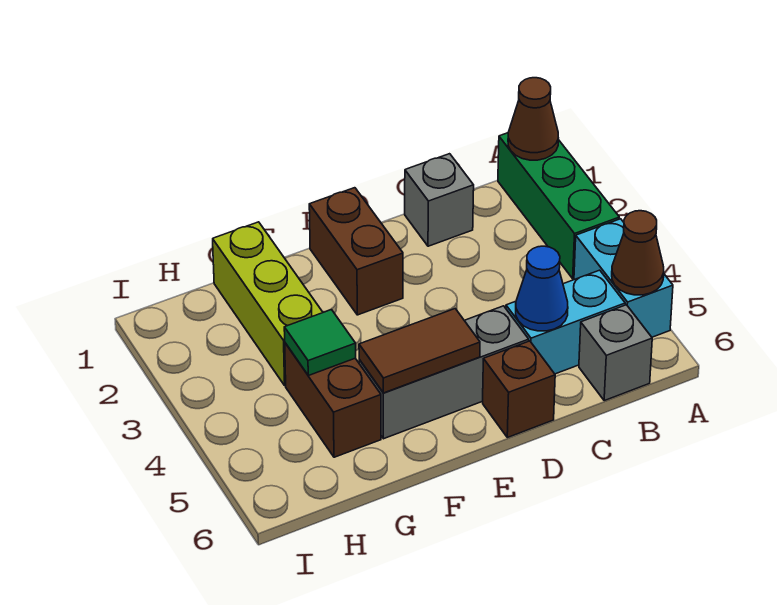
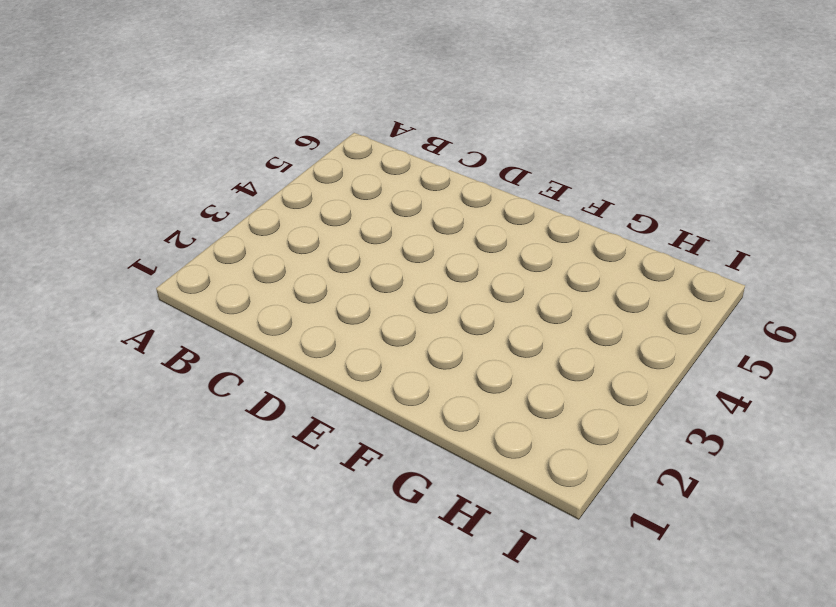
none -> green brick A1:A3 level 1
none -> cyan brick A4:A5 level 1
none -> cyan brick B5:C5 level 1

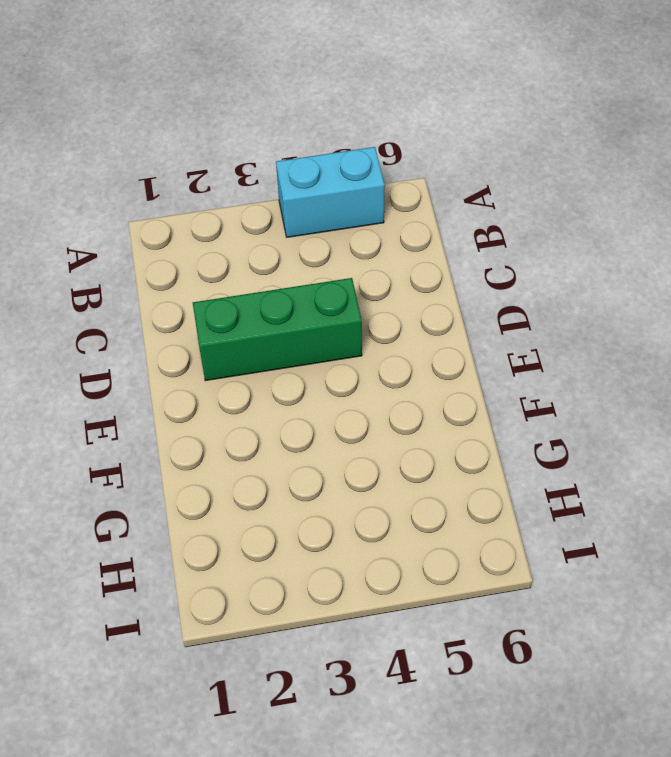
green brick D2:D4 level 1 -> green brick A1:A3 level 1
none -> cyan brick B5:C5 level 1
none -> grey brick B6 level 1
none -> grey brick C1 level 1

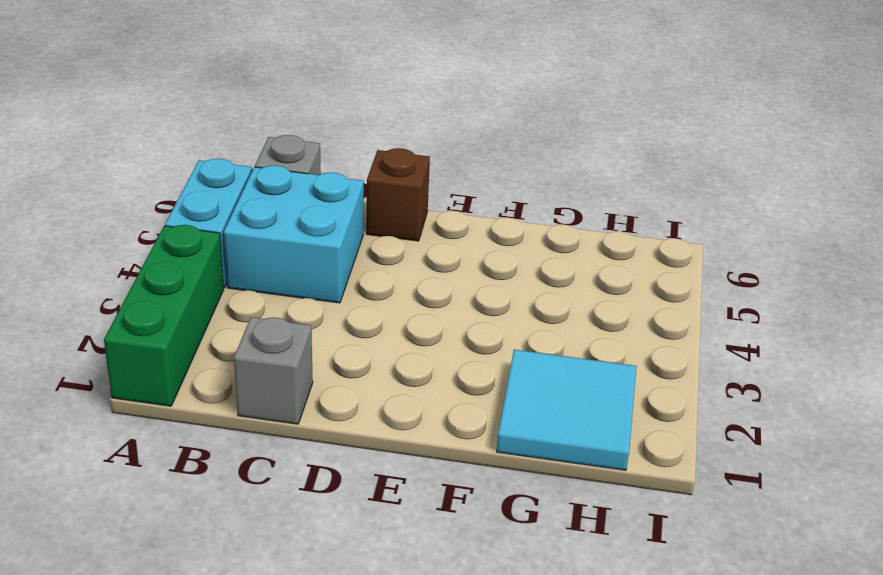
cyan brick B4:C5 level 1 -> cyan brick B5:C5 level 1
cyan tile G1:H2 level 1 -> lime brick G1:G3 level 1
none -> grey brick D5:F5 level 1
none -> brown brick E1:E2 level 1
none -> brown brick G4:G5 level 1

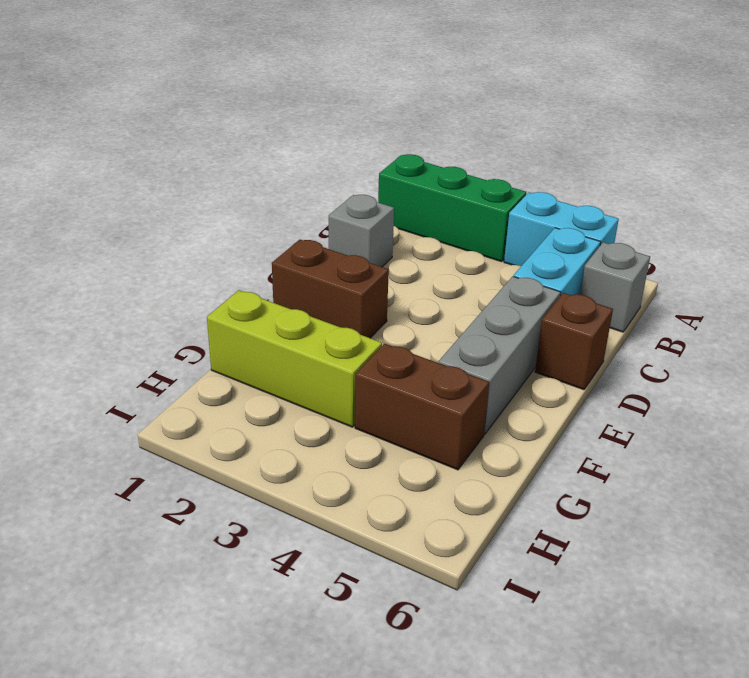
none -> brown cone A1 level 2
none -> brown cone A5 level 2
none -> blue cone C5 level 2

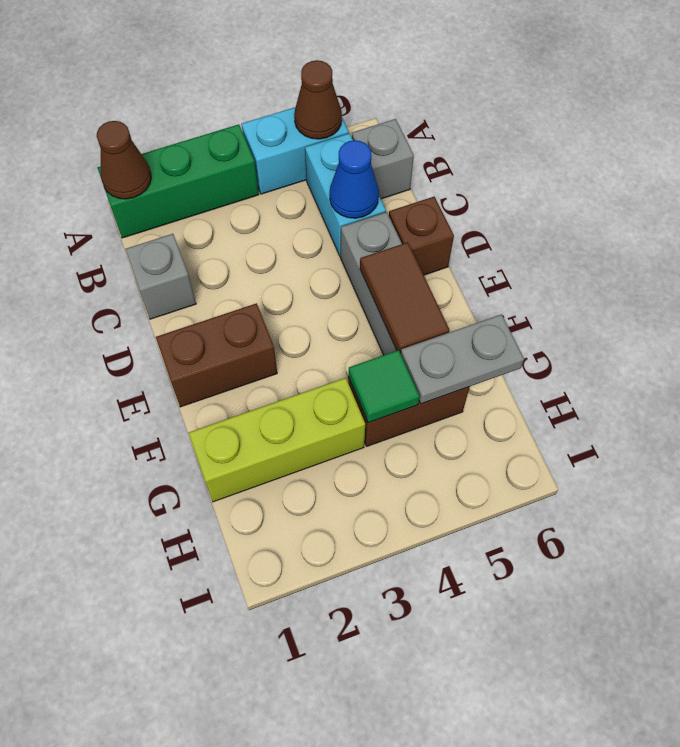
grey plate G5:G6 level 2 -> none

